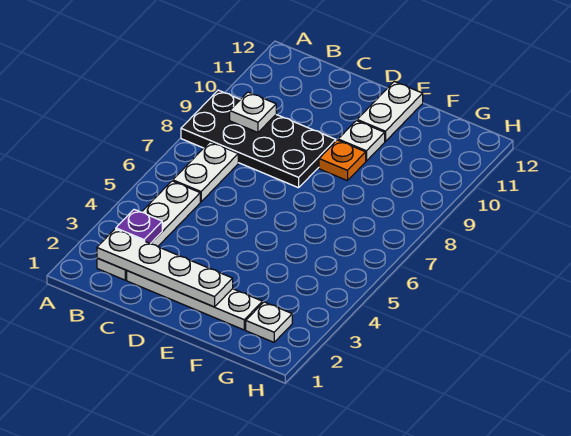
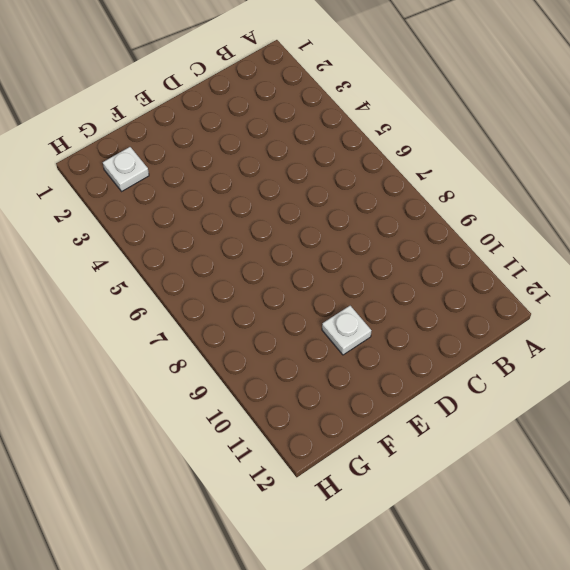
none -> black plate A8:D9 level 1
none -> white plate B2:B5 level 1

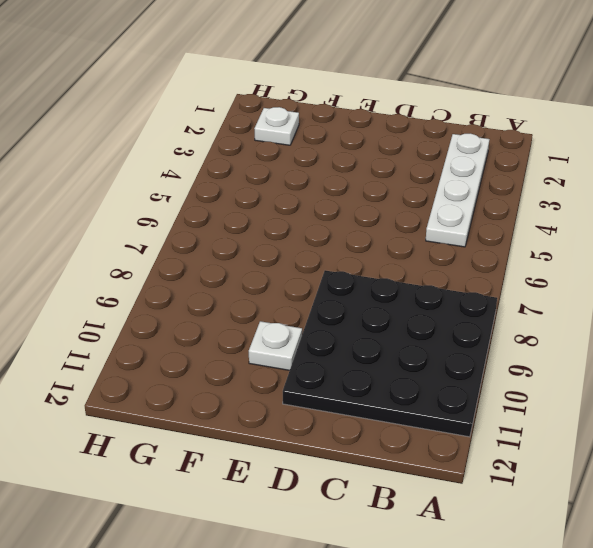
black plate A8:D11 level 1 -> black plate A8:D9 level 1
none -> white plate B6:B7 level 1
none -> white plate C2:F2 level 1

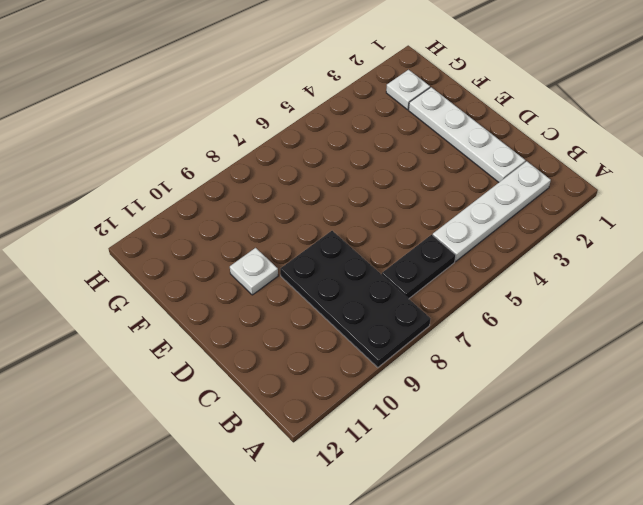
black plate B6:B7 level 1 -> white plate B6:B7 level 1
none -> orange plate E9 level 1
none -> white plate E11:E12 level 1

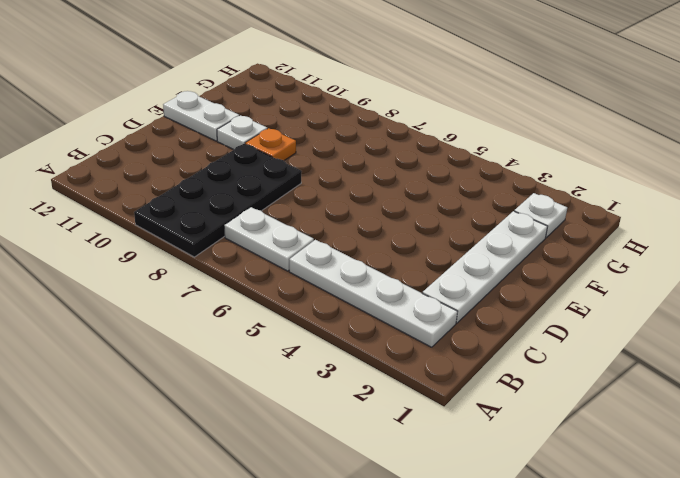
none -> white plate B2:E2 level 2
none -> purple plate B3 level 2

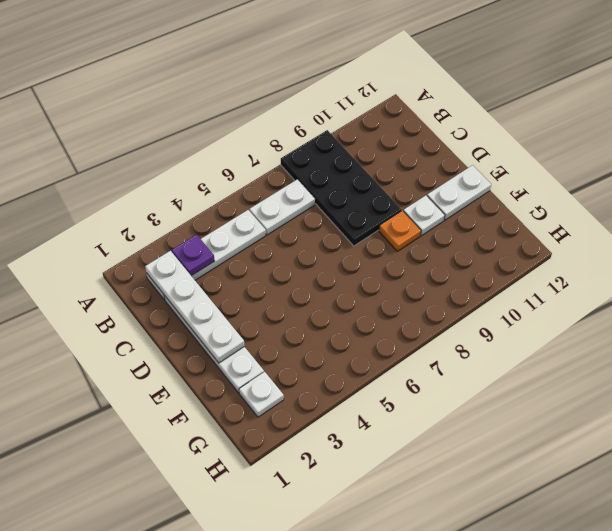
none -> white plate B9 level 2

